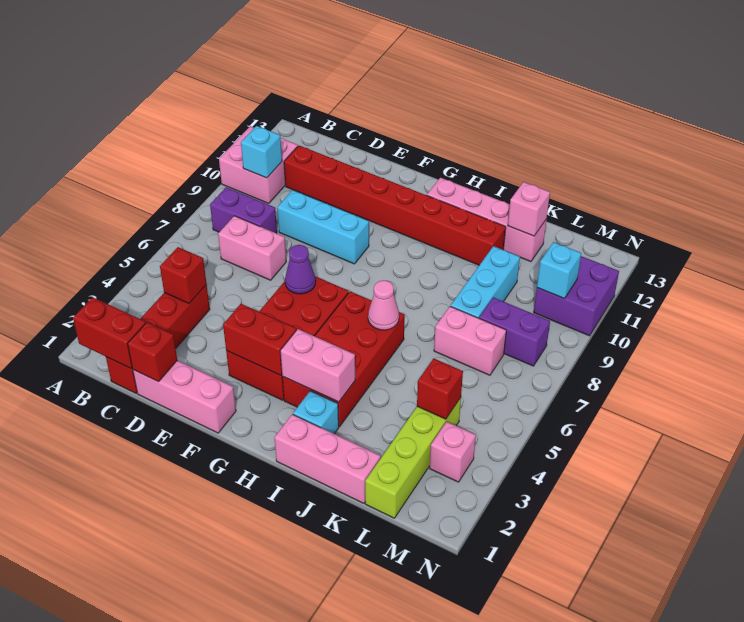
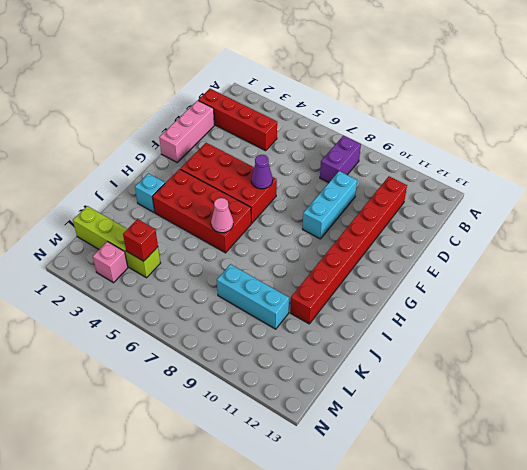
none -> pink brick A10:B11 level 1
none -> pink brick C7:D7 level 1
none -> pink brick H12:K12 level 1

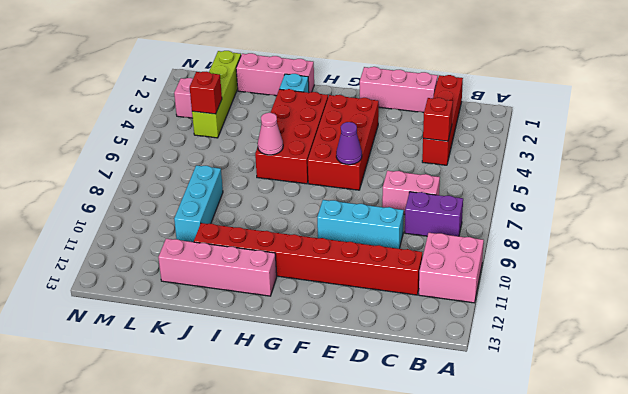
none -> pink brick K7:L7 level 1
none -> purple brick L8:M8 level 1
none -> purple brick M10:N11 level 1

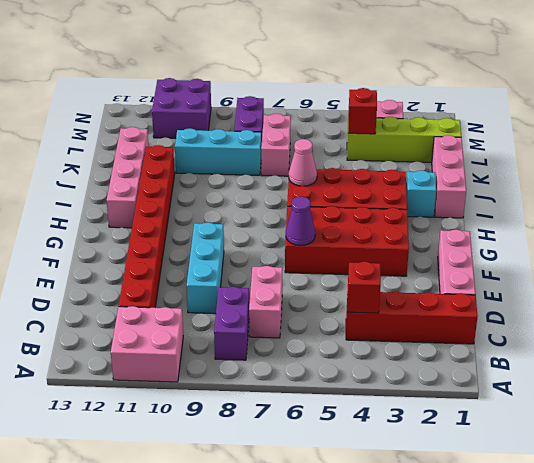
none -> red brick B1:C1 level 2
none -> cyan brick B10 level 2
none -> red brick D1 level 2

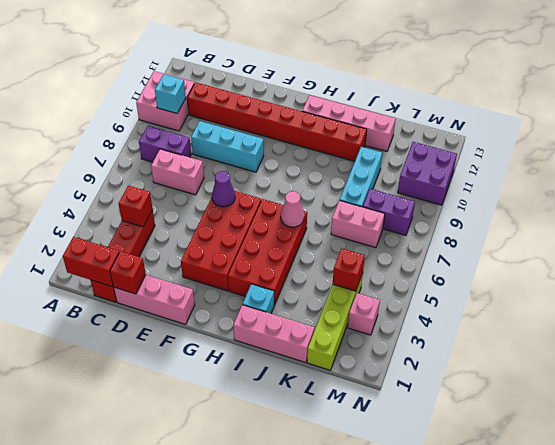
none -> red brick F3:G3 level 2
none -> pink brick H3:I3 level 2
none -> pink brick K12 level 2

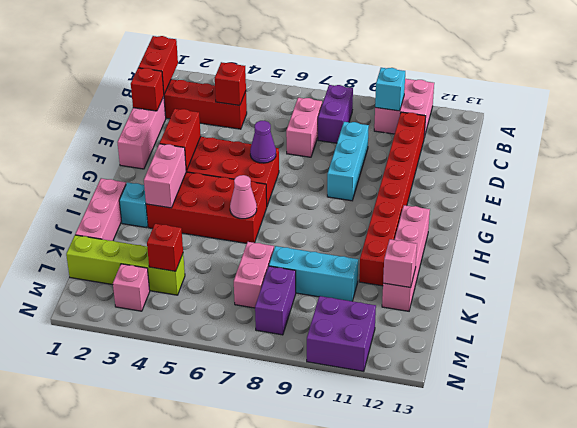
none -> cyan brick M10 level 2

